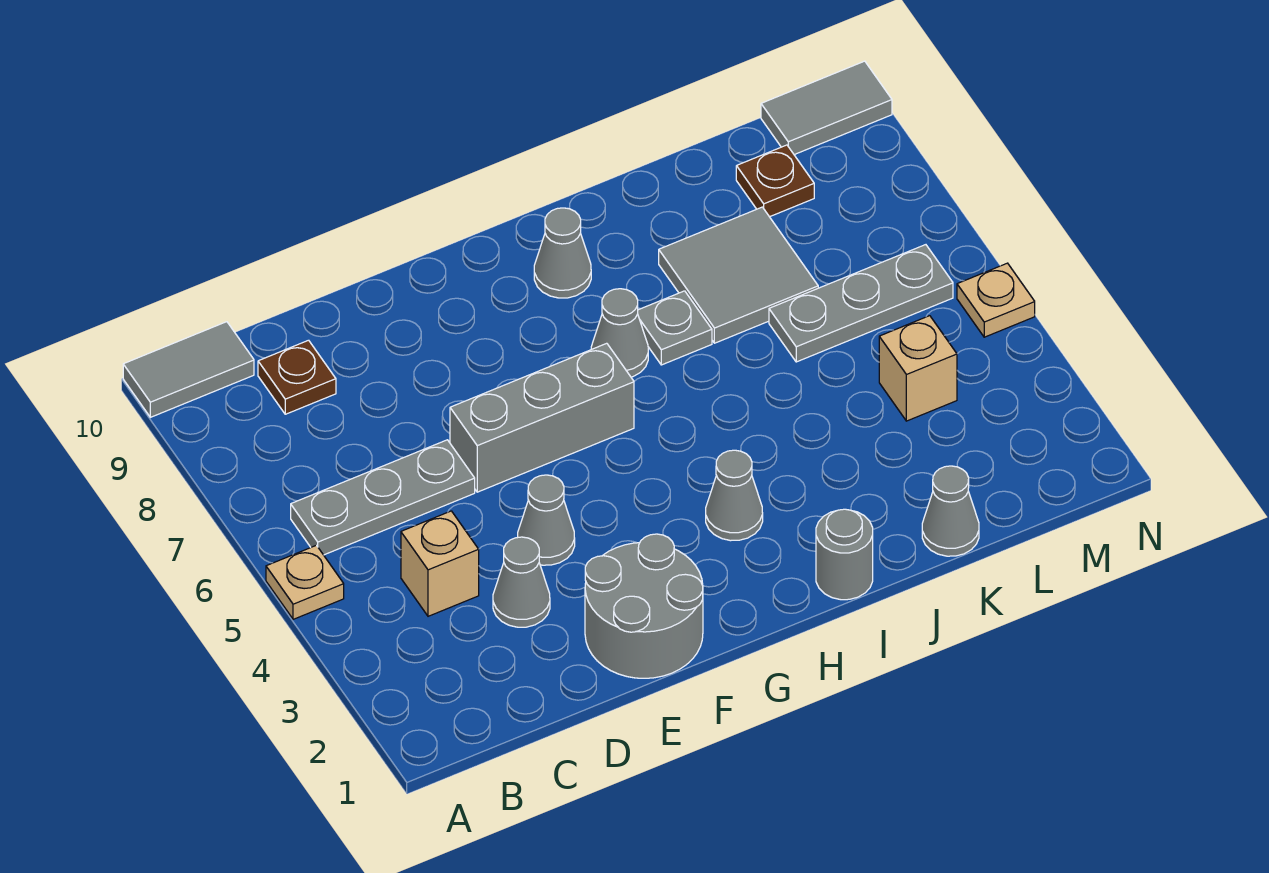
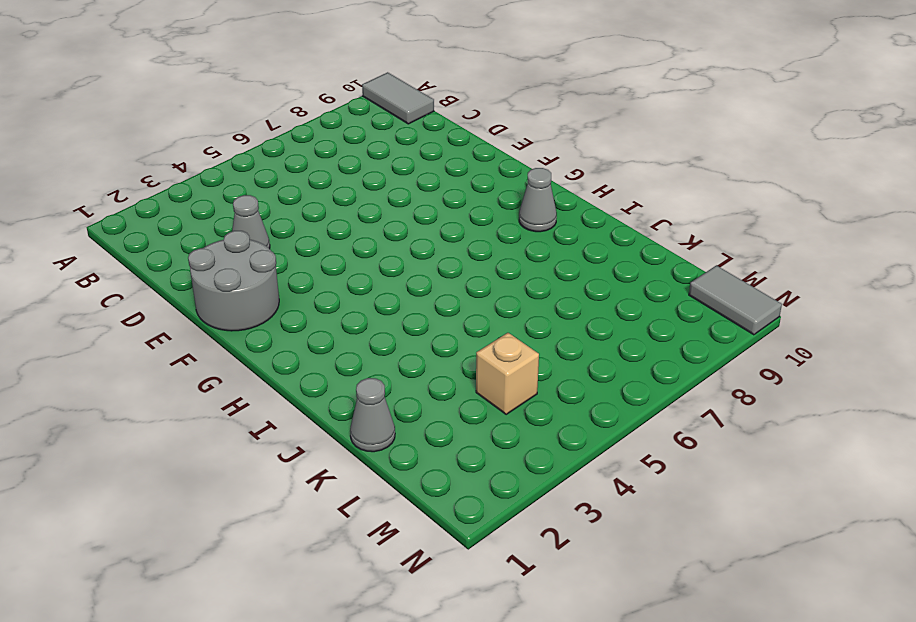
none -> tan plate A5 level 1
none -> grey plate B6:D6 level 1
none -> tan brick C4 level 1

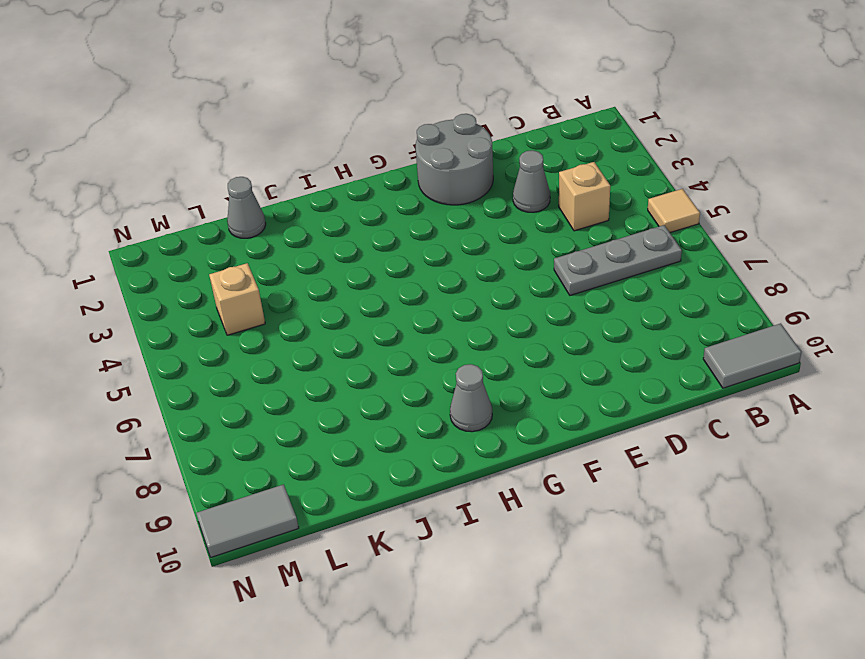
tan tile A5 level 1 -> tan plate A5 level 1
none -> brown plate C9 level 1
none -> grey cone E4 level 1
none -> grey brick E6:G6 level 1

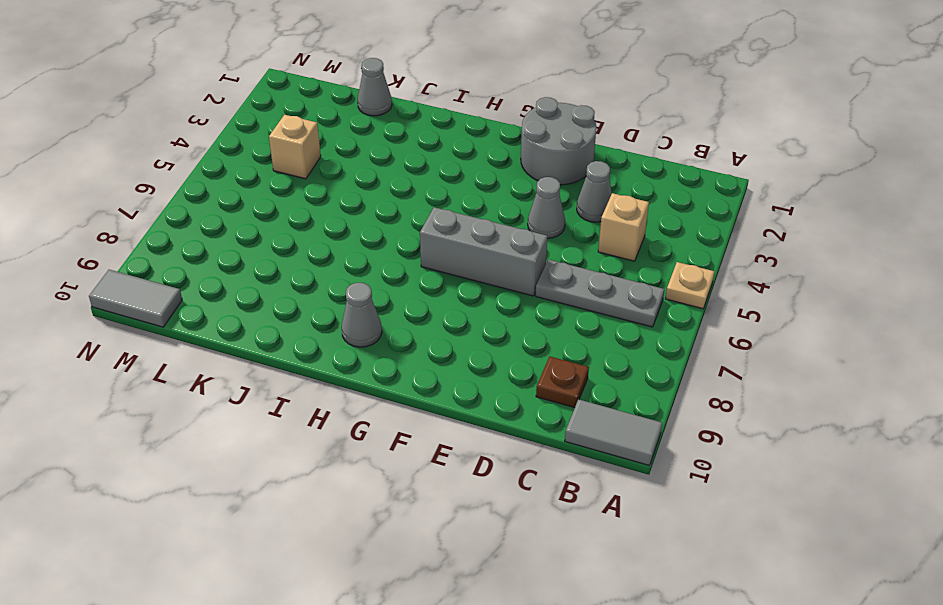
none -> grey cone H3 level 1
none -> grey cone H7 level 1
none -> grey round brick I1 level 1

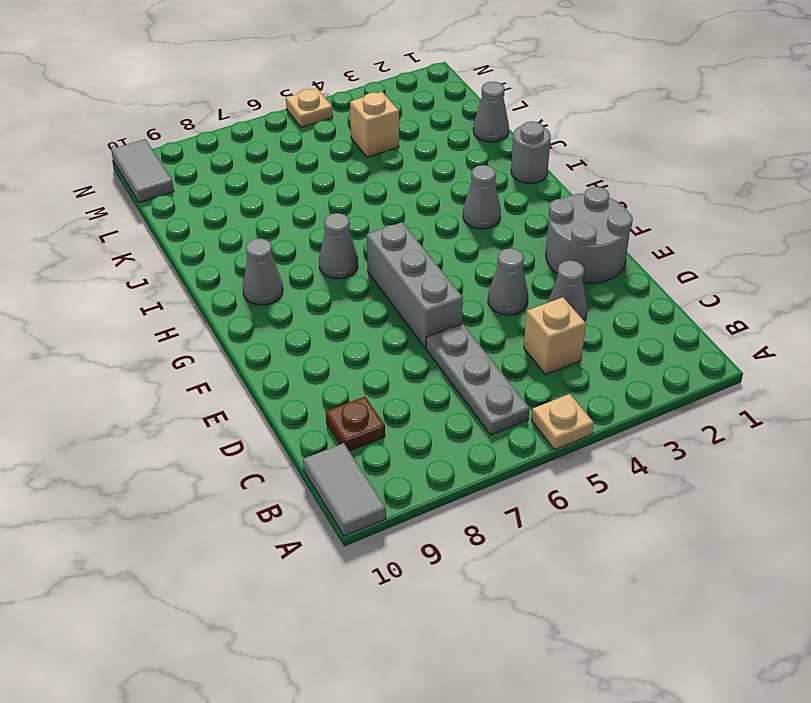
none -> grey plate I7 level 1
none -> grey tile J7:K8 level 1
none -> grey plate K6:M6 level 1

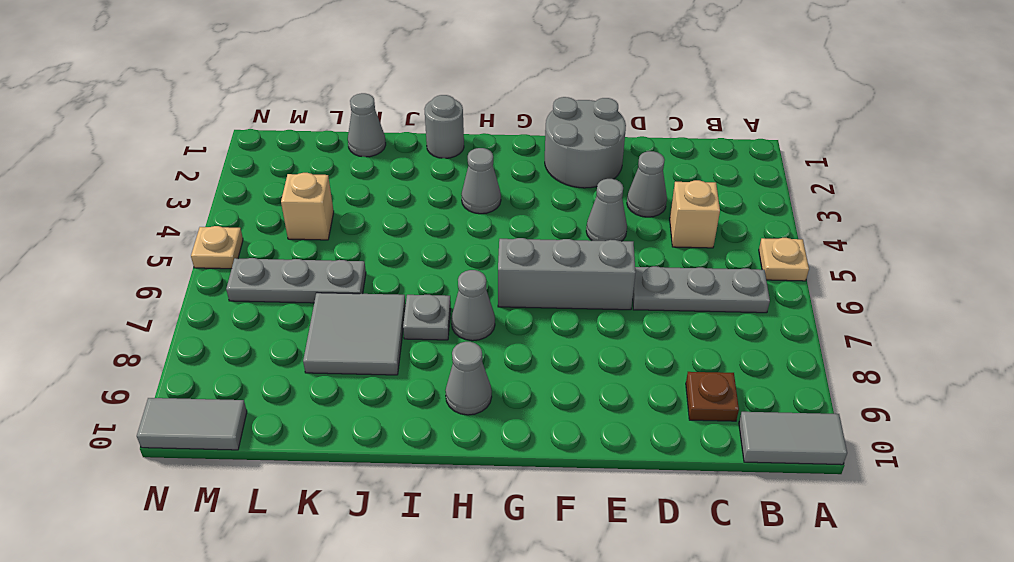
none -> brown plate L9 level 1

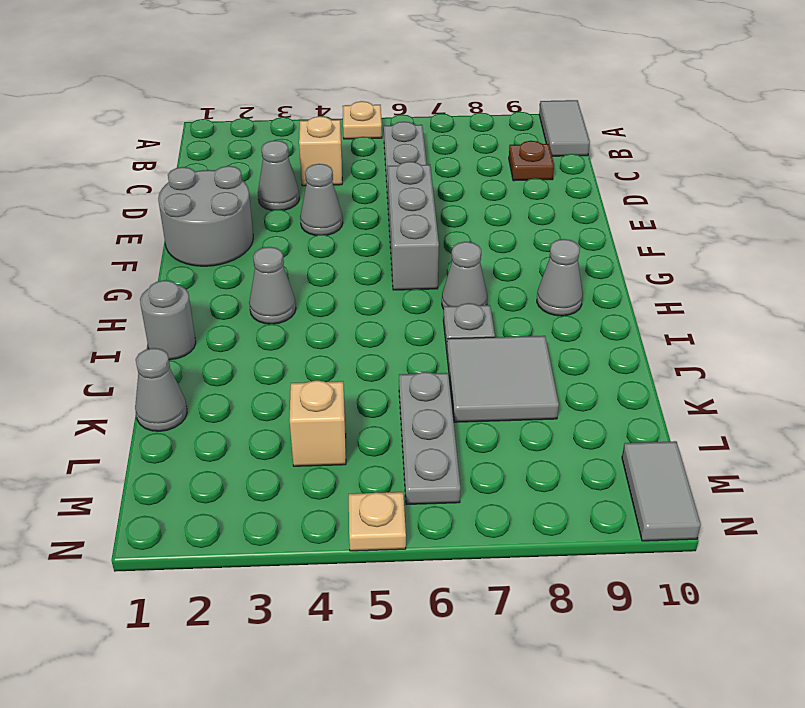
none -> brown plate L9 level 1

